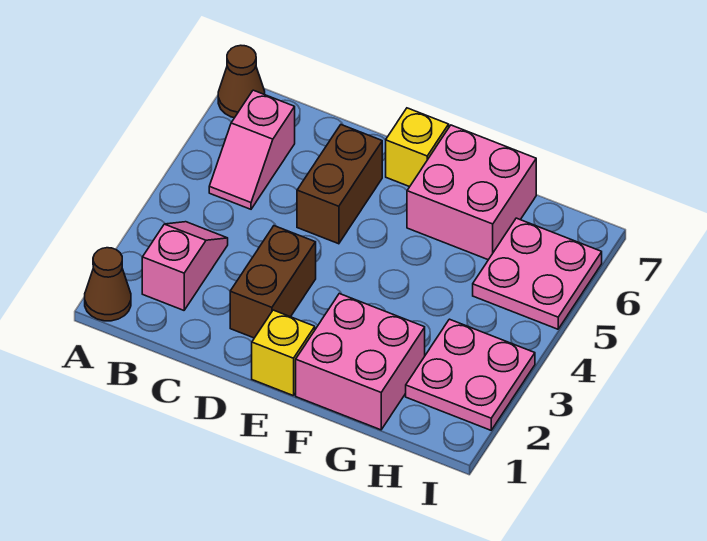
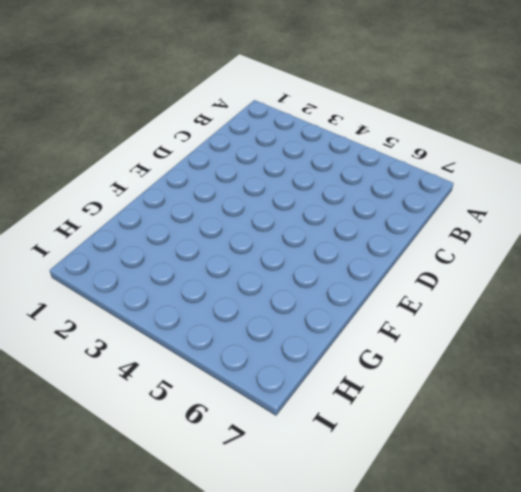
none -> brown cone A1 level 1
none -> brown cone A7 level 1
none -> pink slope B2:B3 level 1 top 2

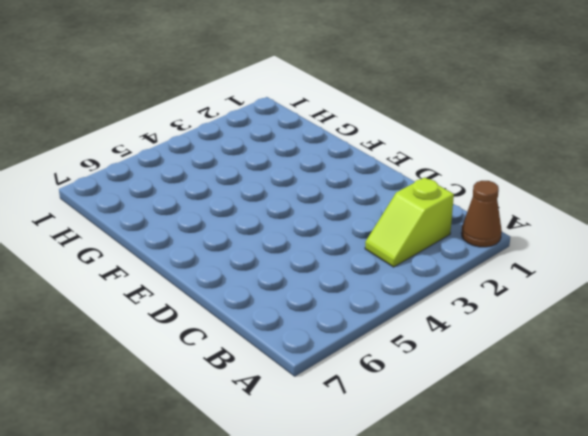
lime slope B2:B3 level 1 top 2 -> pink slope B2:B3 level 1 top 2
none -> brown cone A7 level 1
none -> pink slope B5:B6 level 1 top 6
none -> brown brick D2:D3 level 1

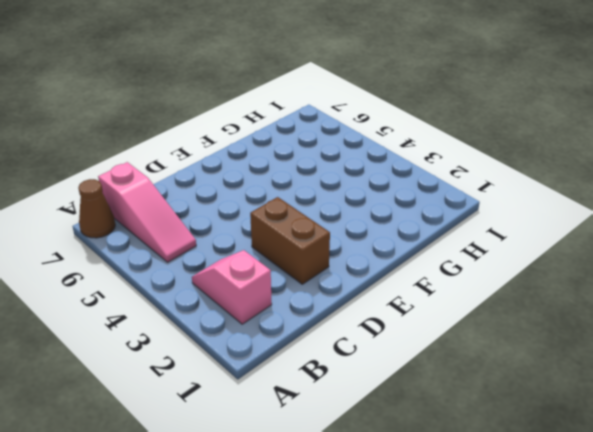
pink slope B5:B7 level 1 top 7 -> pink slope B5:B6 level 1 top 6
none -> brown cone A1 level 1
none -> brown brick D5:D6 level 1
none -> yellow brick E1 level 1

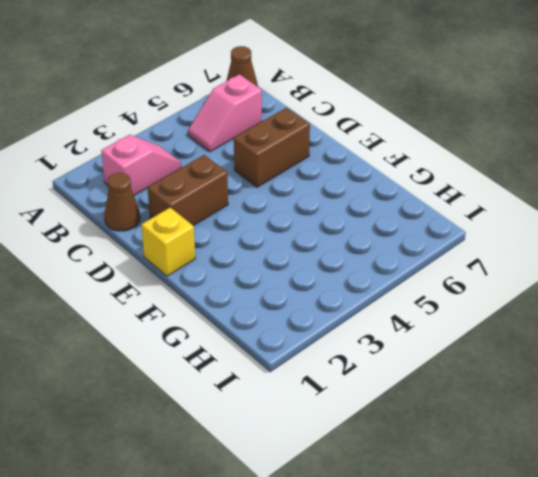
brown cone C1 level 1 -> brown cone A1 level 1
none -> yellow brick E7 level 1
none -> pink brick F1:G2 level 1
none -> pink brick F6:G7 level 1

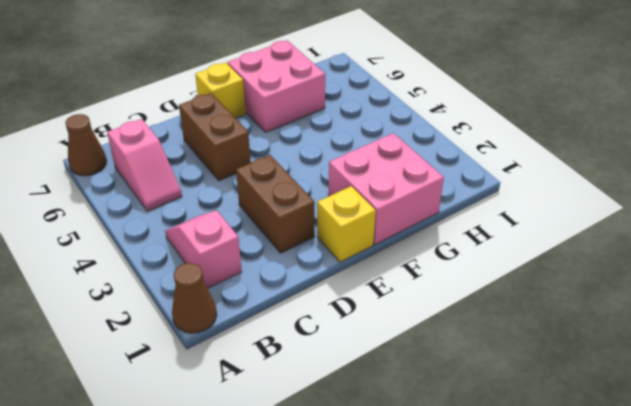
none -> pink plate H2:I3 level 1
none -> pink plate H5:I6 level 1

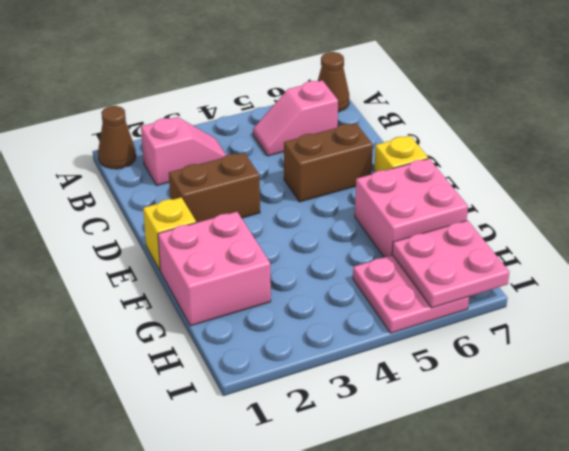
pink plate H6:I7 level 2 -> pink plate H2:I3 level 1

